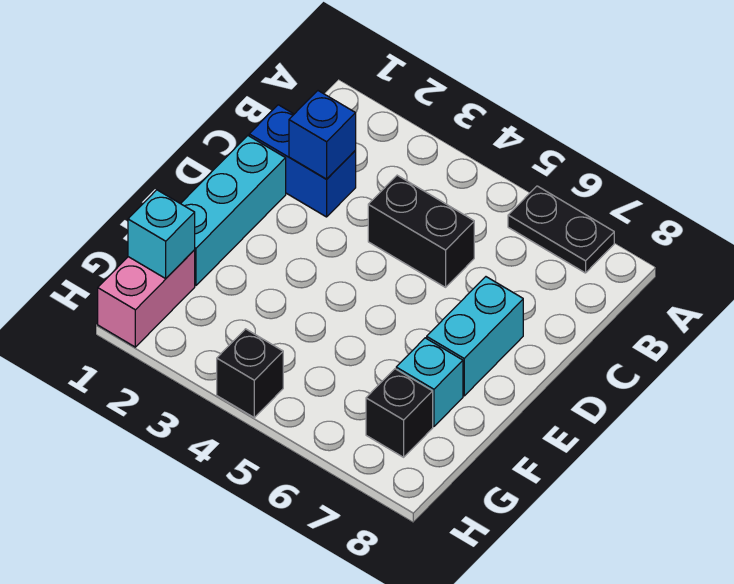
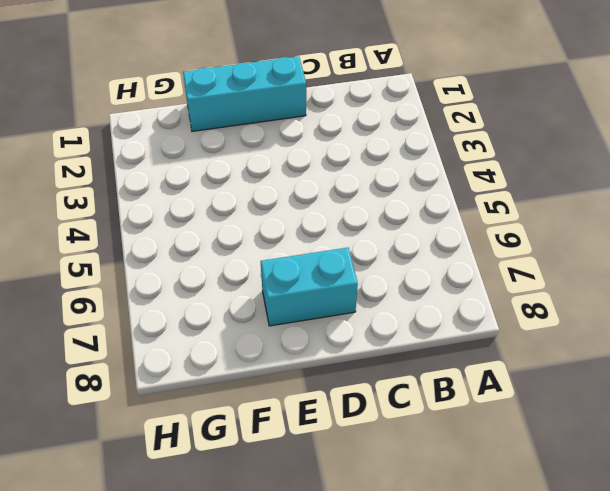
none -> black plate A6:A7 level 1
none -> blue brick C1:C2 level 1

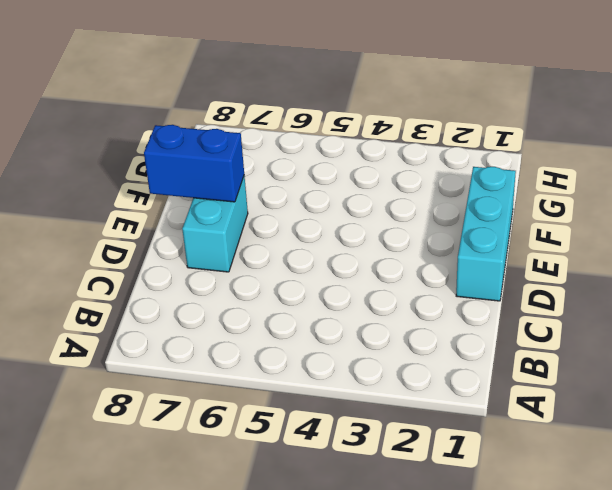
blue brick E7:E8 level 2 -> blue brick C1:C2 level 1
none -> black plate A6:A7 level 1
none -> black brick C4:C5 level 1

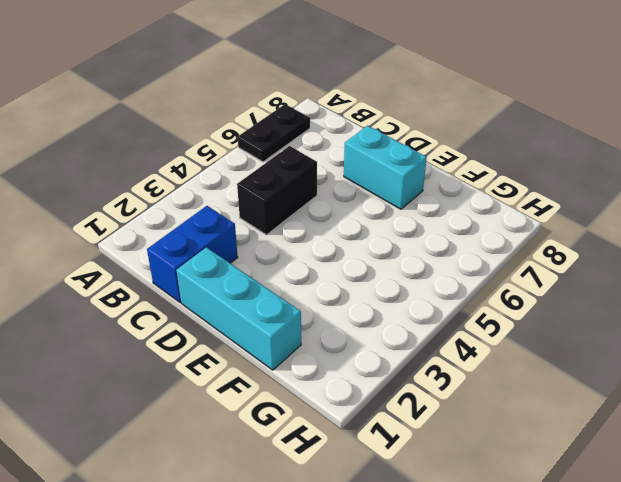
none -> cyan brick F7 level 1
none -> pink brick G1:H1 level 1

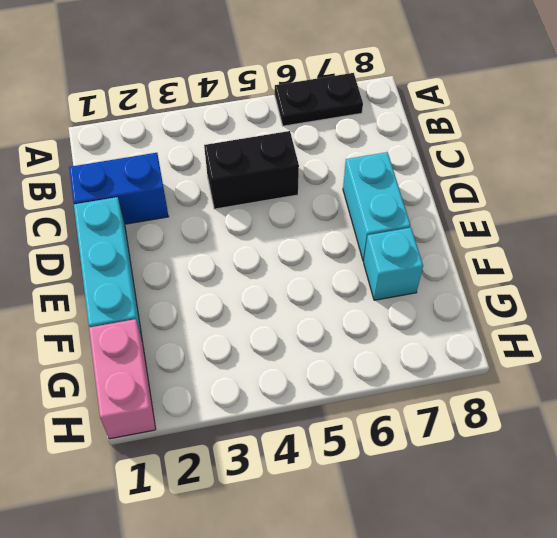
none -> black brick G7 level 1
none -> black brick H4 level 1

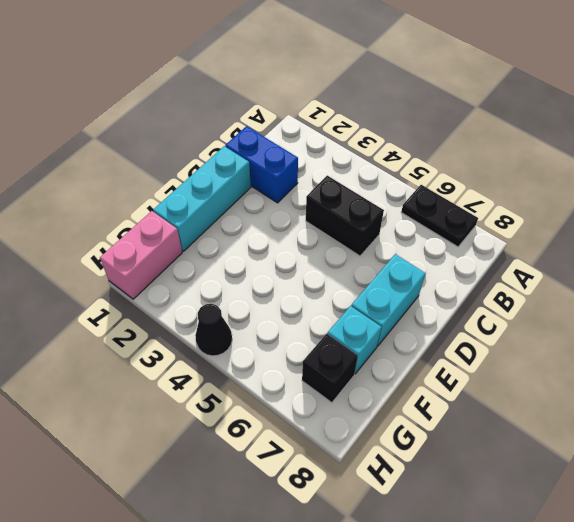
black cone H4 level 1 -> black brick H4 level 1
none -> blue brick C2 level 2
none -> cyan brick G1 level 2

